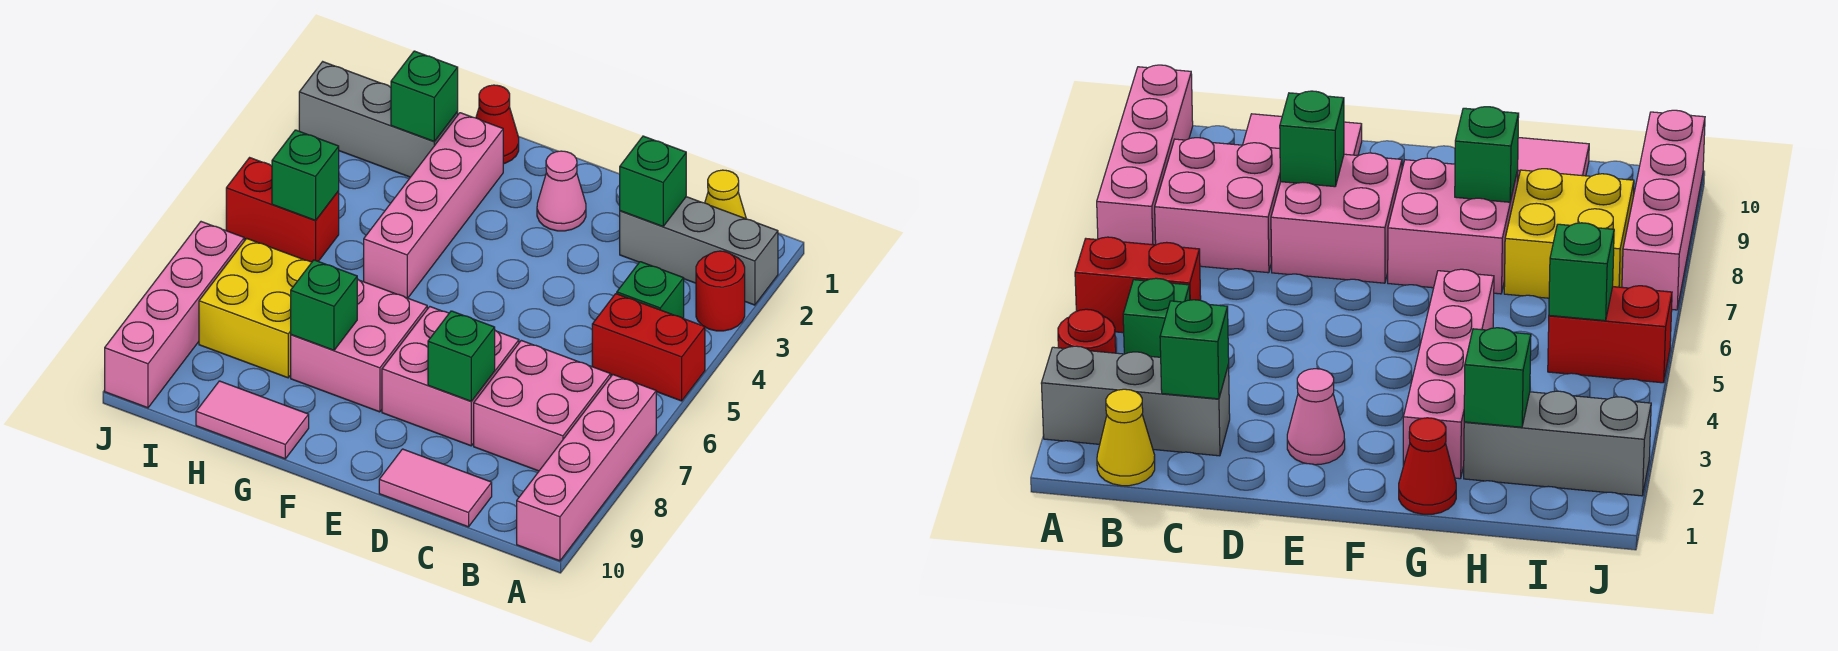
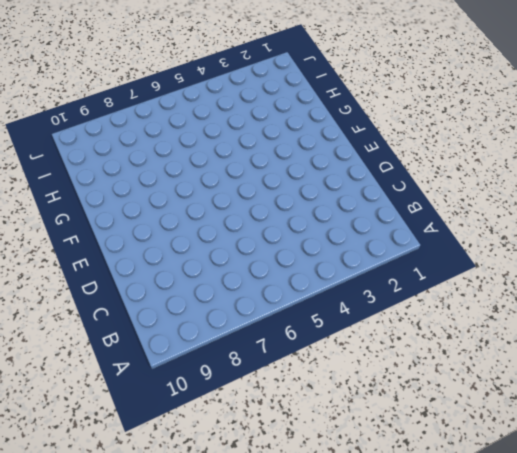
none -> grey brick A2:C2 level 1
none -> red round brick A3 level 1
none -> red brick A5:B5 level 1

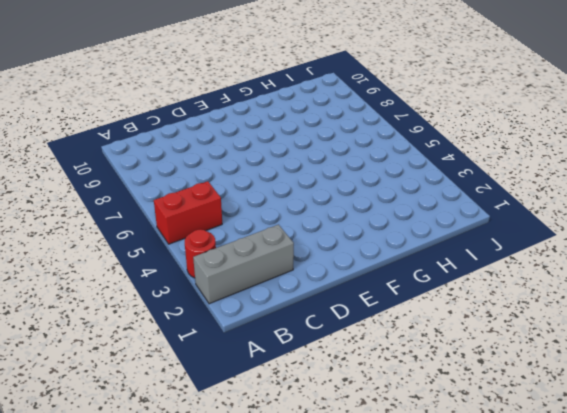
none -> pink brick A7:A10 level 1
none -> yellow cone B1 level 1
none -> green brick B4 level 1

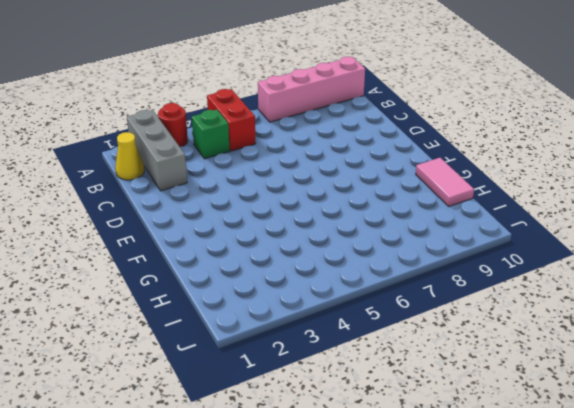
none -> pink brick B7:C8 level 1
none -> pink tile C10:D10 level 1
none -> pink brick D7:E8 level 1

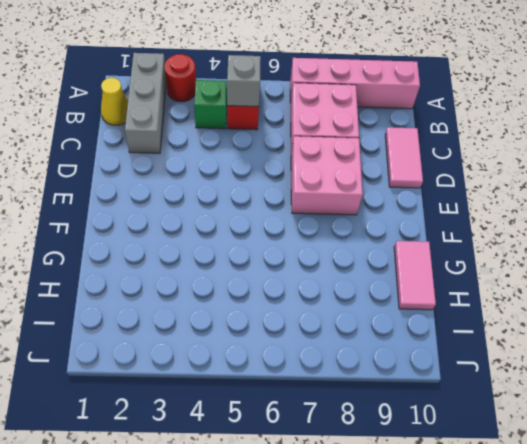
grey brick B5 level 2 -> none
none -> pink cone E2 level 1
none -> pink brick F7:G8 level 1
none -> red cone G1 level 1

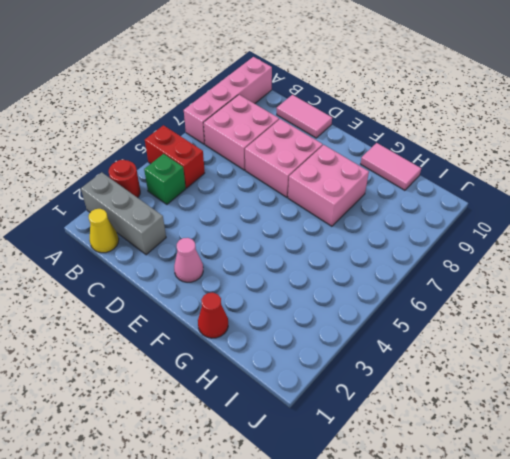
none -> pink brick G2:G5 level 1
none -> grey brick H2:J2 level 1
none -> yellow brick H7:I8 level 1

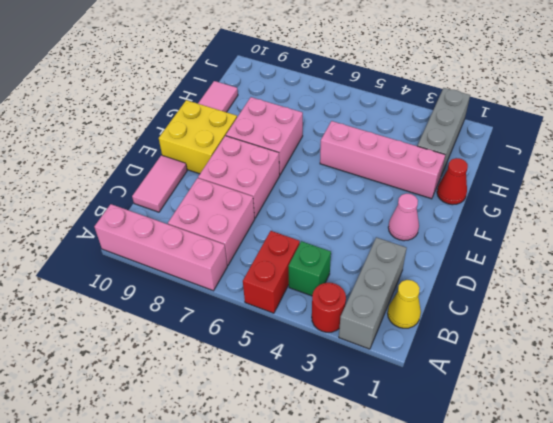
yellow brick E9:F10 level 1 -> yellow brick H7:I8 level 1
none -> red brick I5:J5 level 1
none -> pink brick J7:J10 level 1
none -> green brick C2 level 2

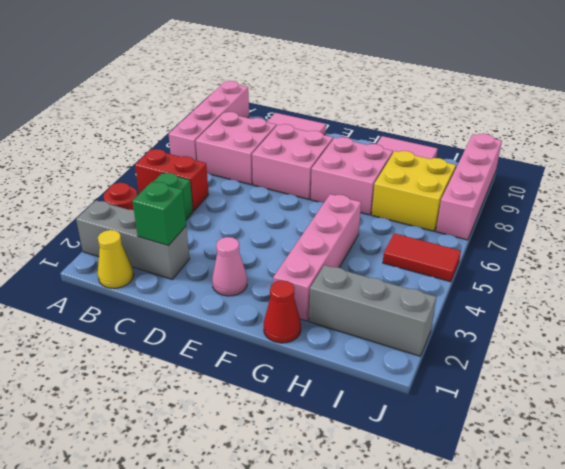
red tile I5:J5 level 1 -> red brick I5:J5 level 1
none -> green brick D8 level 2
none -> green brick G8 level 2
none -> green brick H2 level 2

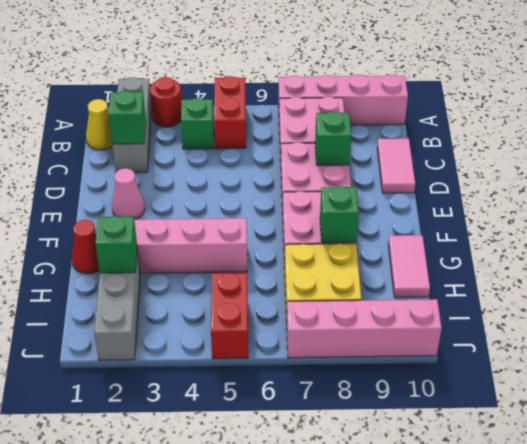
none -> green brick I5 level 2

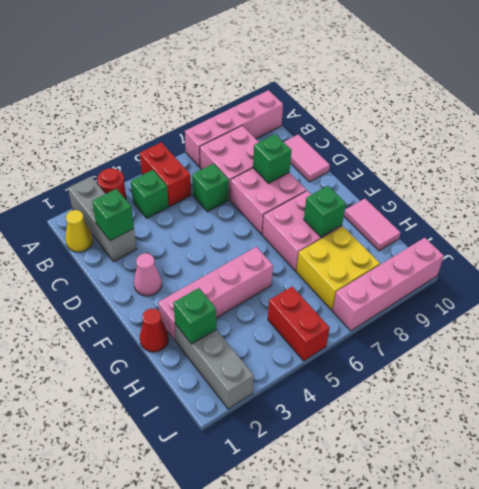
green brick C6 level 1 -> green brick I5 level 2

